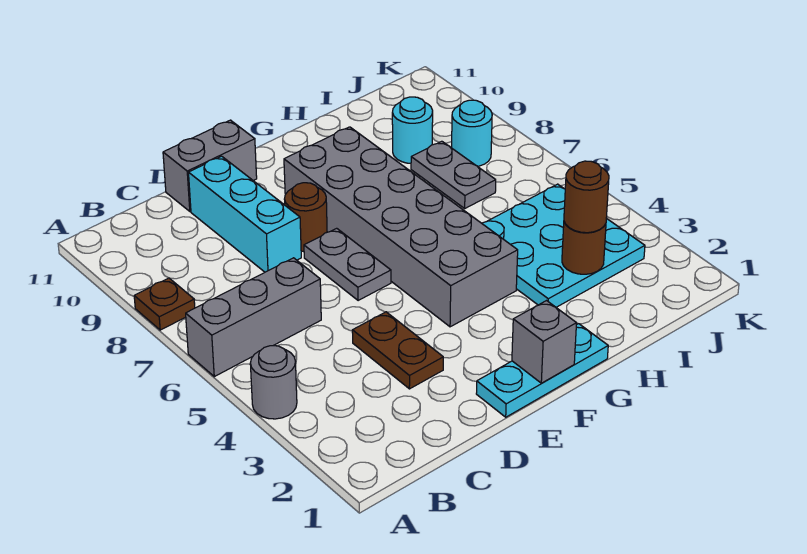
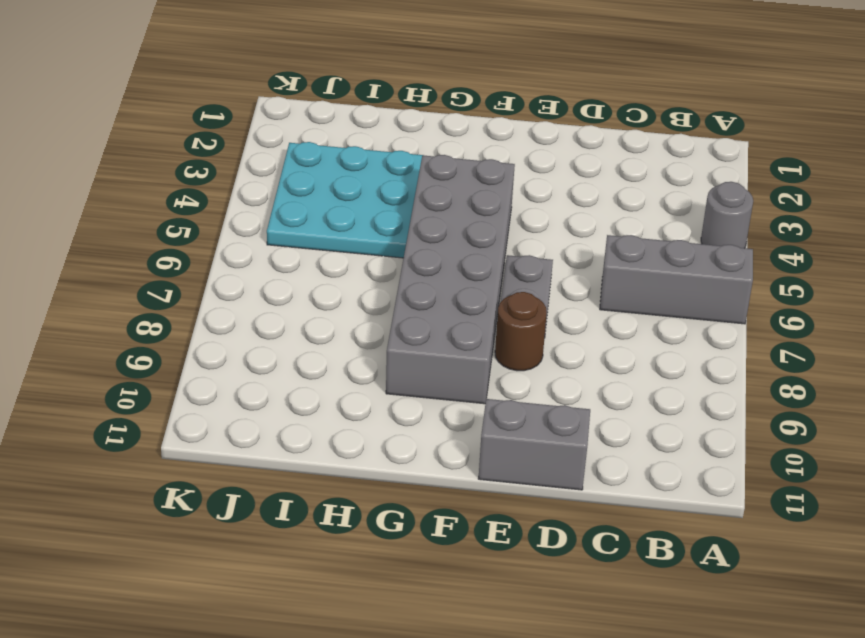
none -> brown plate A8 level 1
none -> brown plate D3:D4 level 1
none -> cyan brick D8:D10 level 1

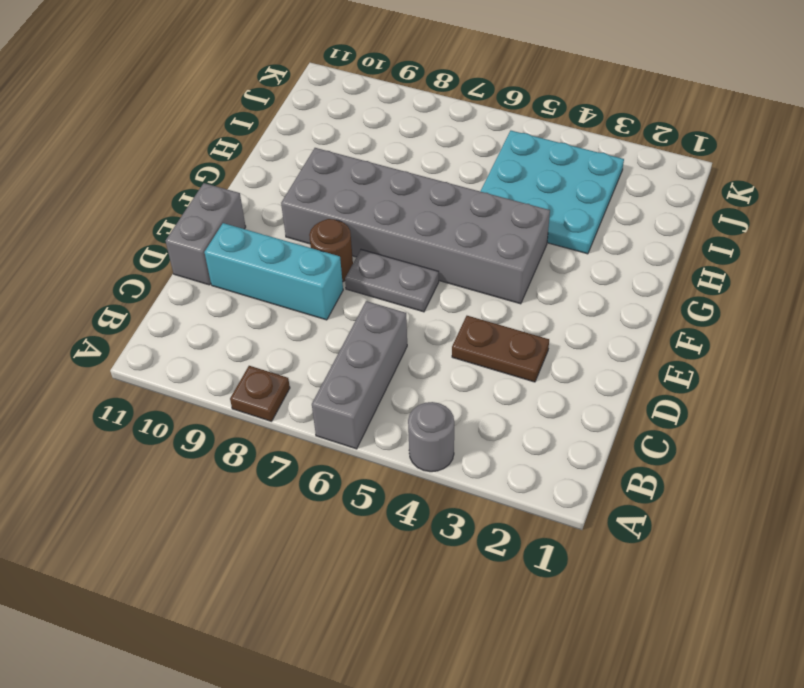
none -> cyan plate E1:G1 level 1
none -> grey plate I7:I8 level 1
none -> cyan round brick I9 level 1

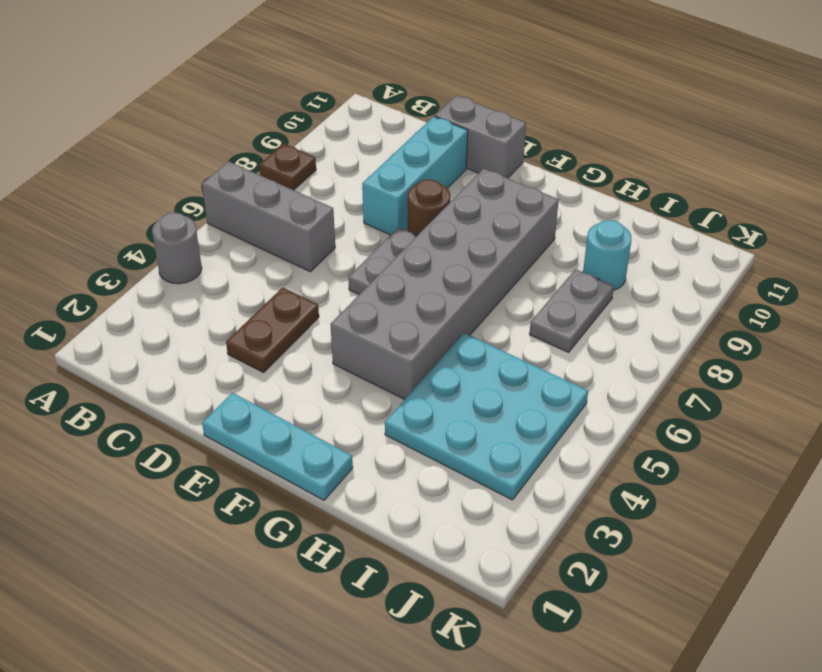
none -> cyan round brick J8 level 1
none -> grey brick F1 level 2
none -> brown round brick I3 level 2

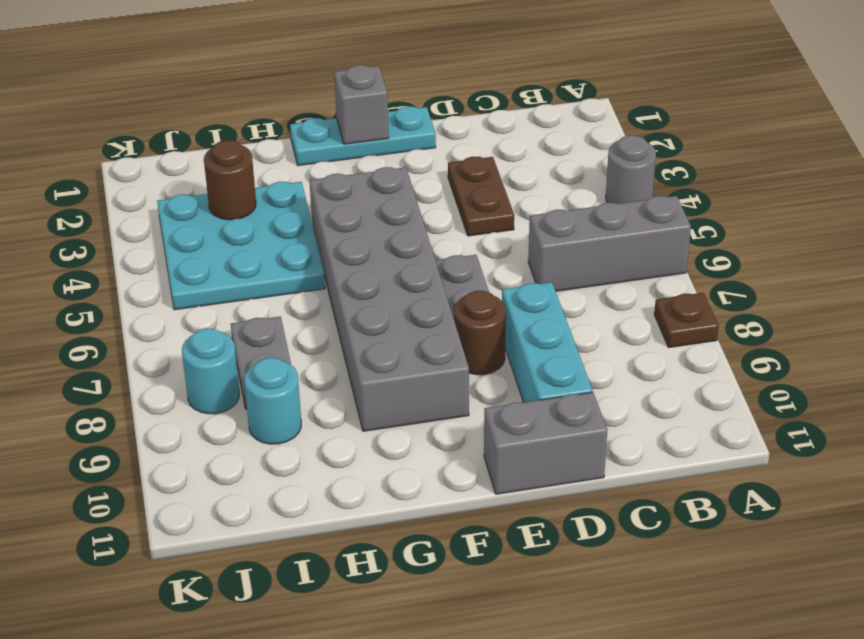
none -> brown round brick I3 level 3

